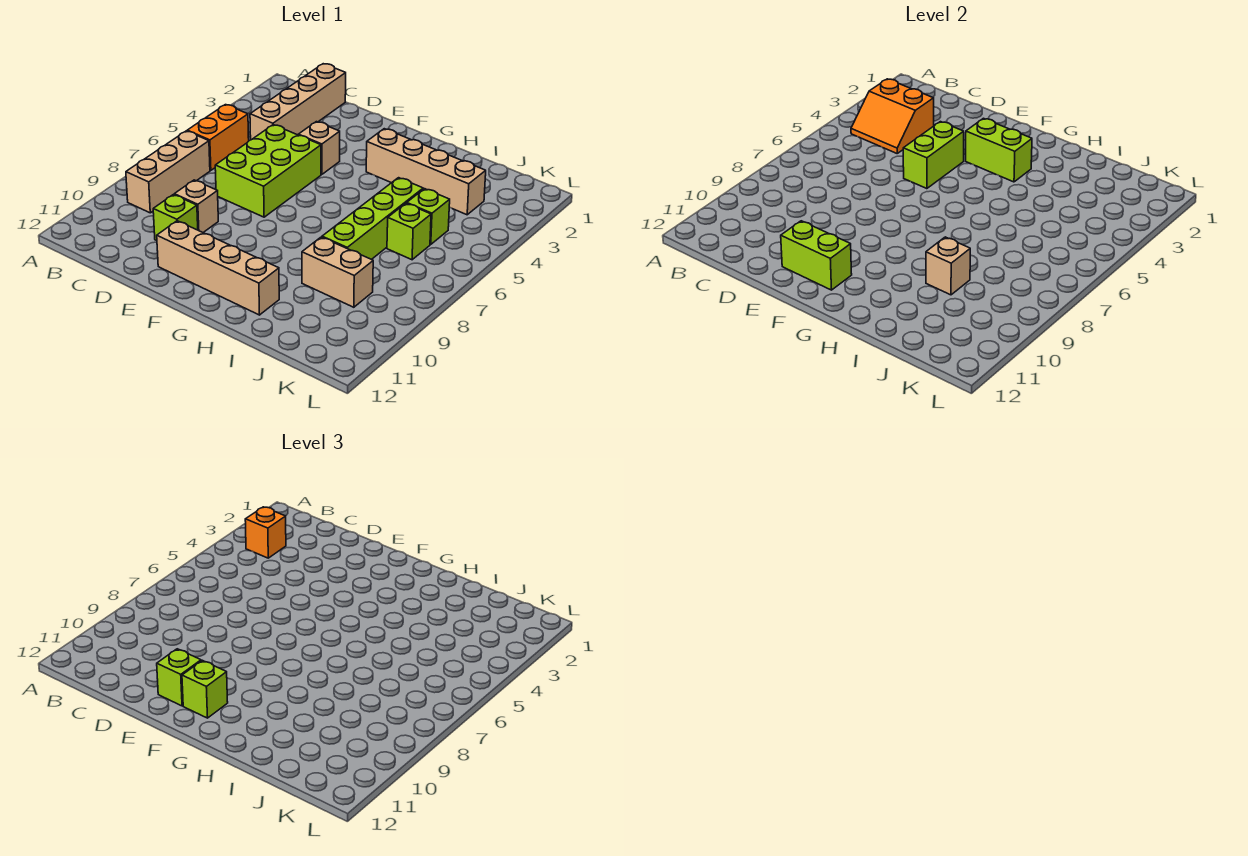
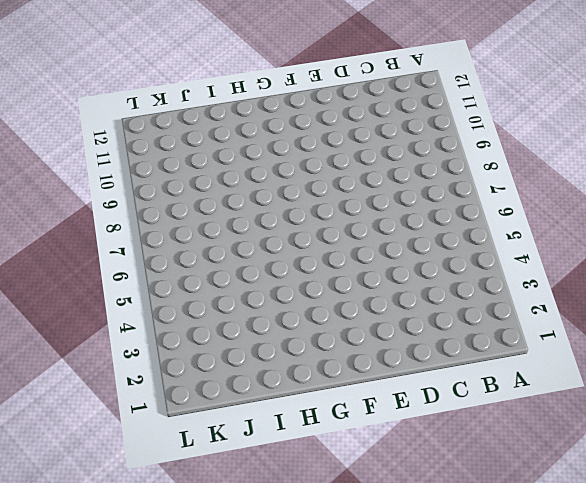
none -> orange brick B5:B6 level 1
none -> tan brick B7:B9 level 1
none -> tan brick C1:C4 level 1

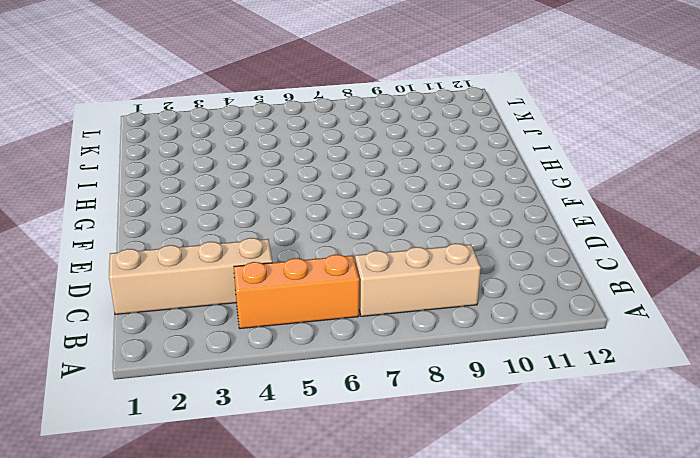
orange brick B4:B6 level 1 -> orange brick B5:B6 level 1
none -> lime brick D5:E7 level 1
none -> tan brick D9 level 1
none -> lime brick D10 level 1

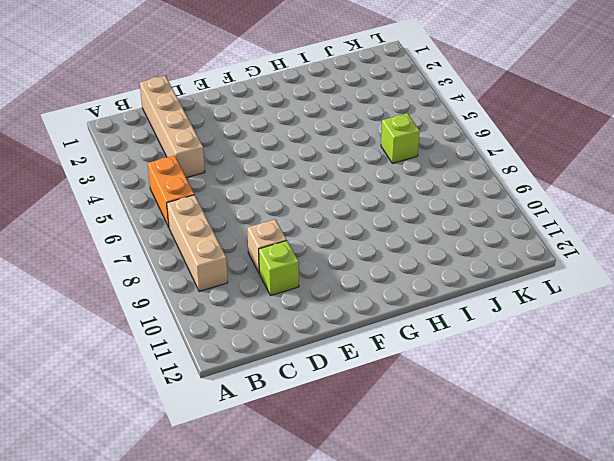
none -> lime brick D5:E7 level 1
none -> tan brick E4 level 1
none -> tan brick E11:H11 level 1

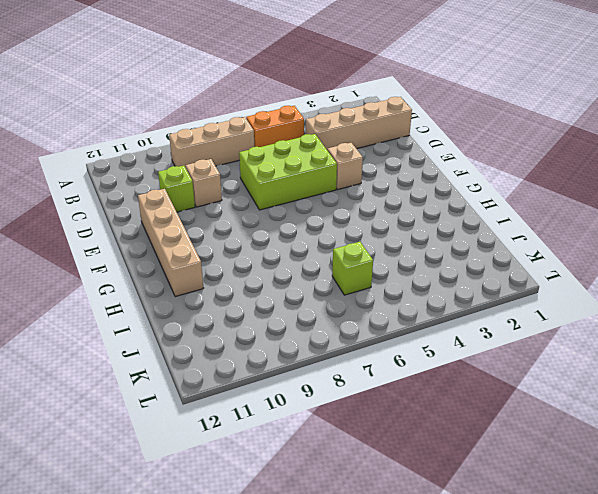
none -> tan brick G3:J3 level 1
none -> lime brick I5:I8 level 1
none -> tan brick I9:J9 level 1

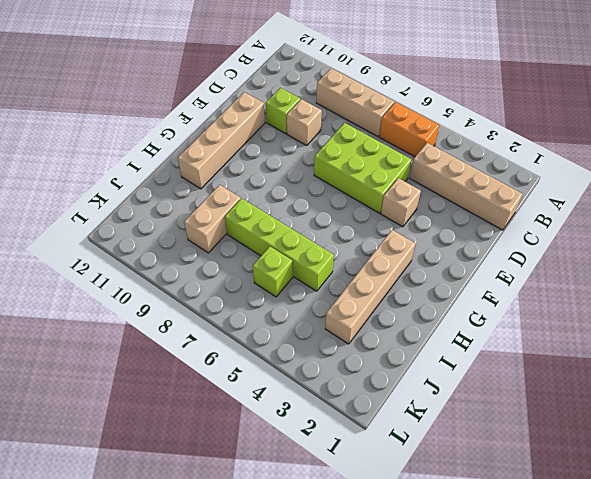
none -> lime brick J5 level 1
none -> orange slope B3:C4 level 2 top 3
none -> lime brick E4:E5 level 2

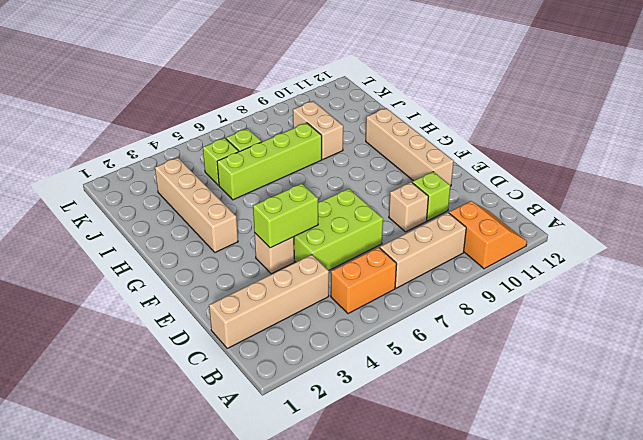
orange slope A10:B11 level 1 top 10 -> orange slope B3:C4 level 2 top 3
none -> lime brick E11:F11 level 2
none -> lime brick F3:G3 level 2
none -> tan brick I9 level 2

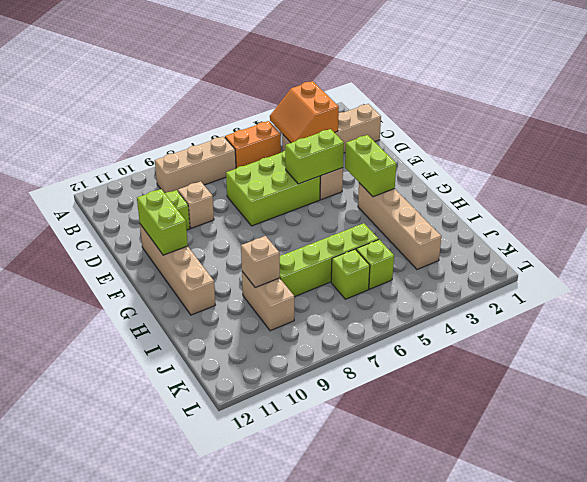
none -> orange brick B3 level 3
none -> lime brick E11 level 3
none -> lime brick F11 level 3

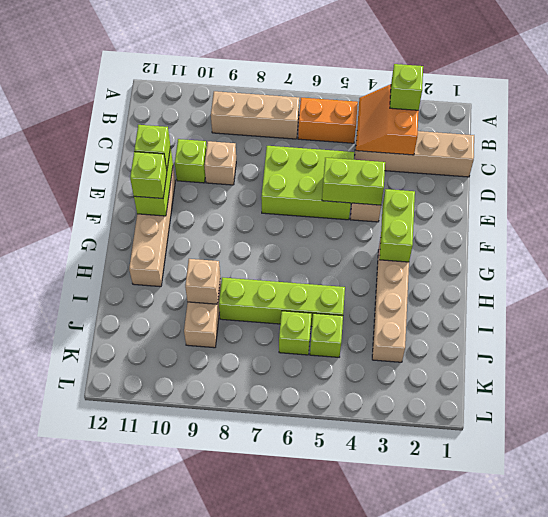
lime brick B3 level 3 -> orange brick B3 level 3

